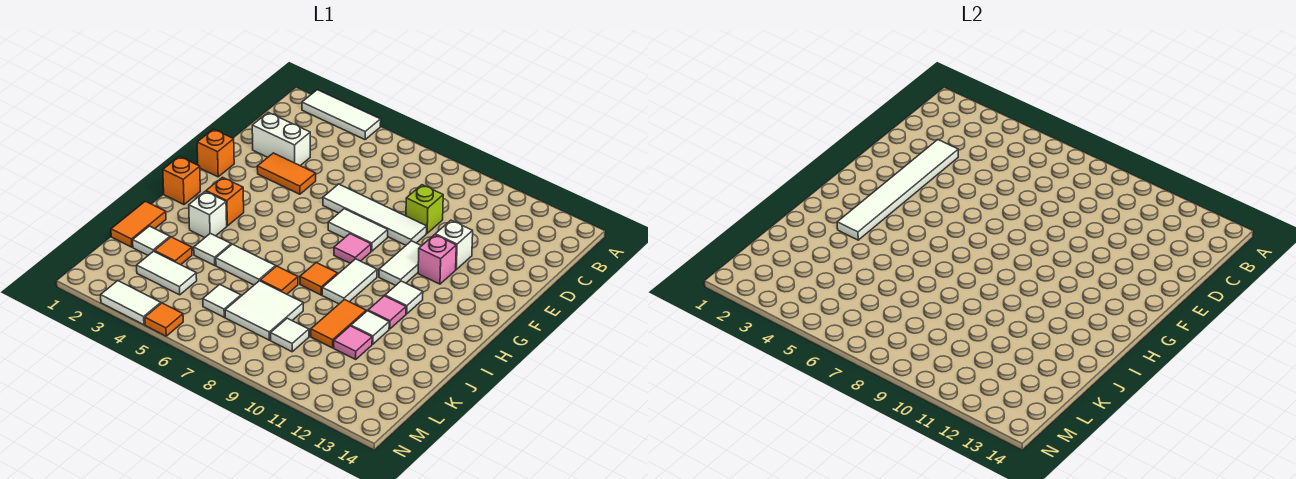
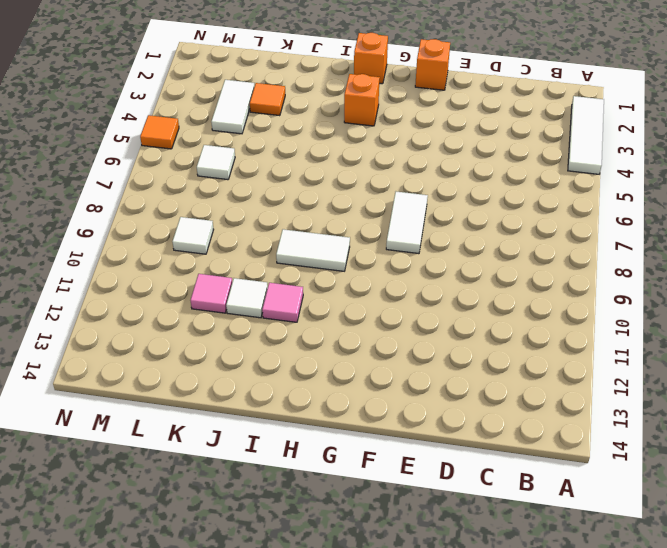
none -> white brick D2:D3 level 1
none -> lime brick D9 level 1
none -> orange tile E3:E4 level 1
none -> white tile E6:E9 level 1

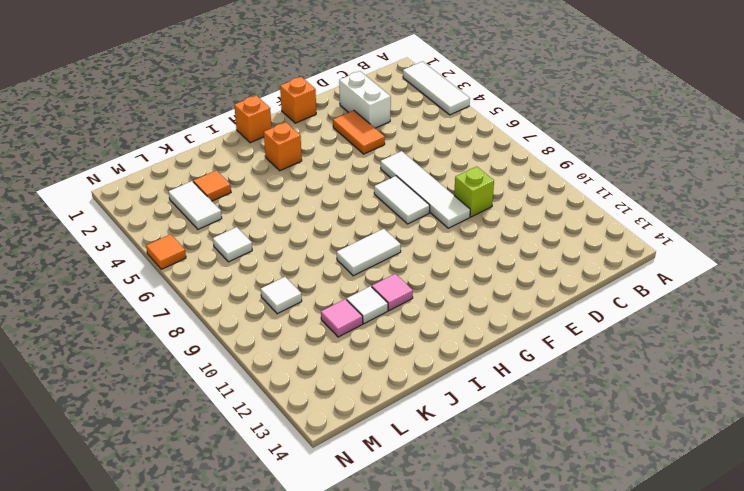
none -> white brick E11 level 1
none -> white tile F10:G10 level 1
none -> pink brick F11 level 1
none -> pink tile G8 level 1

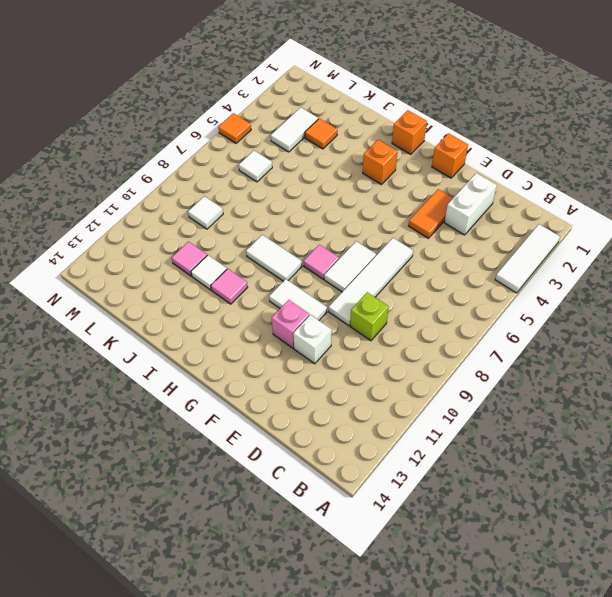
none -> white tile H11 level 1
none -> white brick I3 level 1
none -> orange tile I8 level 1
none -> orange tile J1:K1 level 1

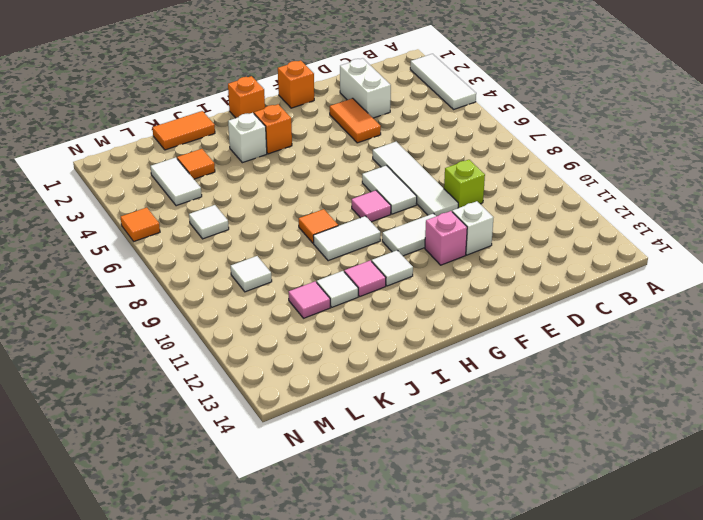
none -> white tile J4 level 1
none -> white tile J5:J6 level 1
none -> orange tile J7 level 1
none -> orange tile J10:K10 level 1

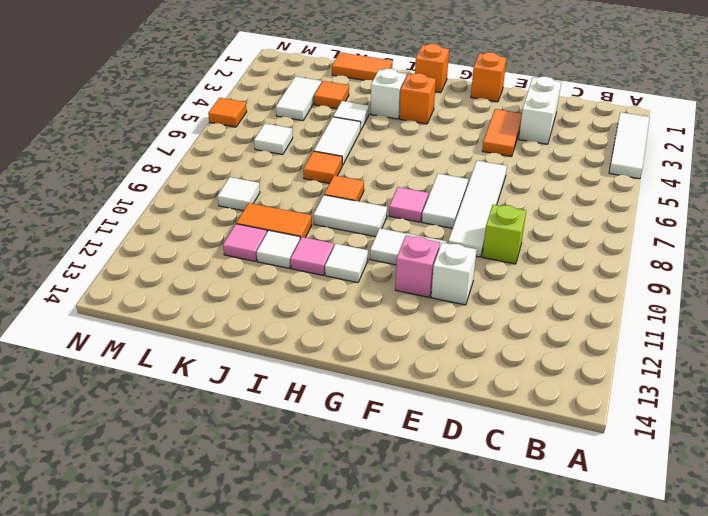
none -> white tile K2 level 1
none -> white tile K7:L8 level 1
none -> white tile N3:N4 level 1
none -> white tile D3:I3 level 2

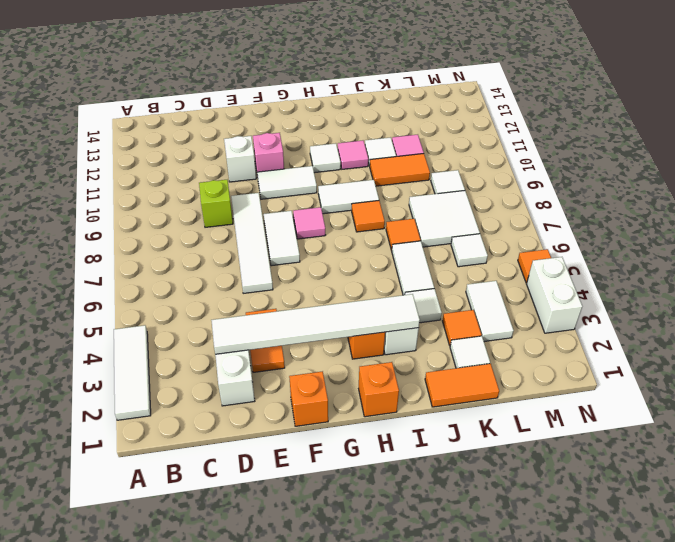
white brick N3:N4 level 1 -> white tile N3:N4 level 1

